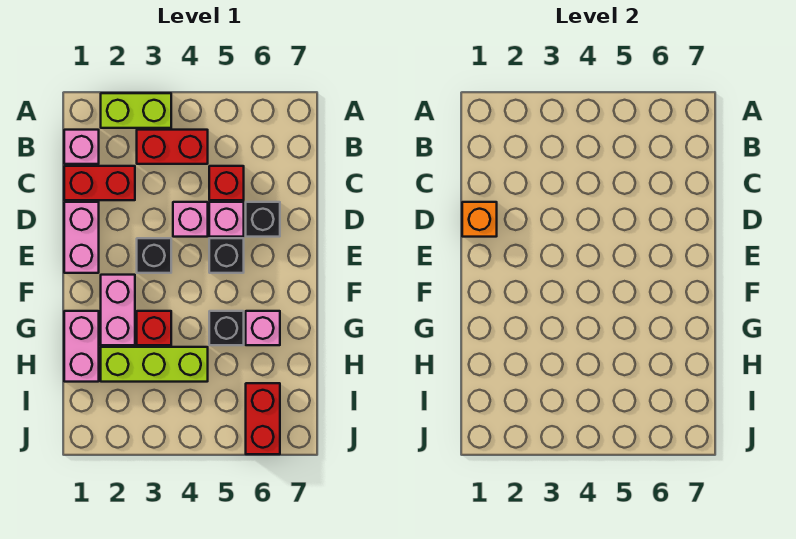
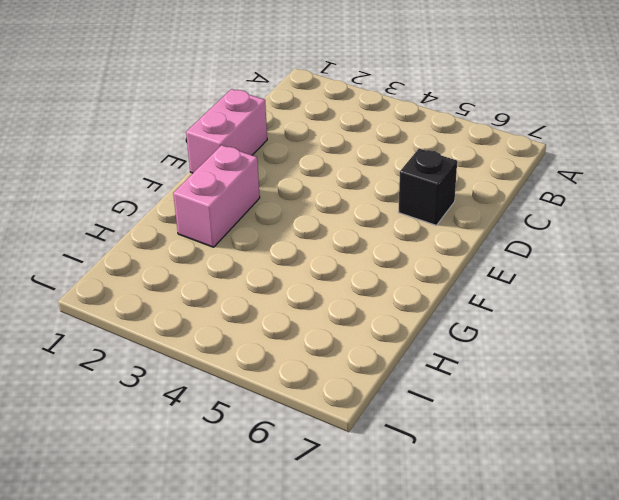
none -> lime brick A2:A3 level 1
none -> pink brick B1 level 1
none -> red brick B3:B4 level 1

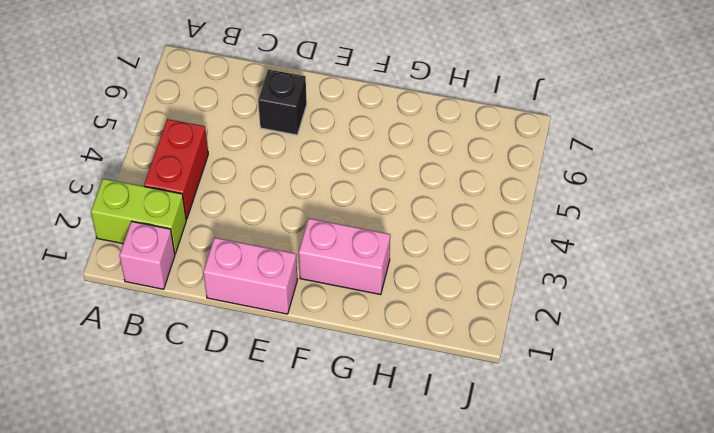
lime brick A2:B2 level 1 -> lime brick A2:A3 level 1
none -> red brick C1:C2 level 1
none -> red brick C5 level 1
none -> pink brick D4 level 1

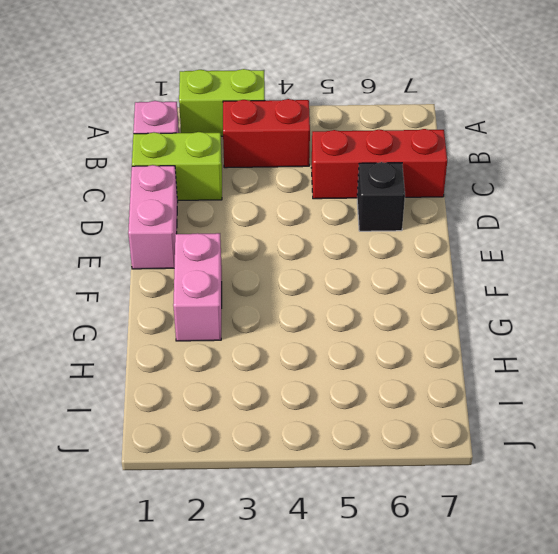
lime brick C1:C2 level 1 -> red brick C1:C2 level 1
red brick C5:C7 level 1 -> red brick C5 level 1
none -> pink brick D4 level 1
none -> pink brick D5 level 1
none -> black brick E3 level 1

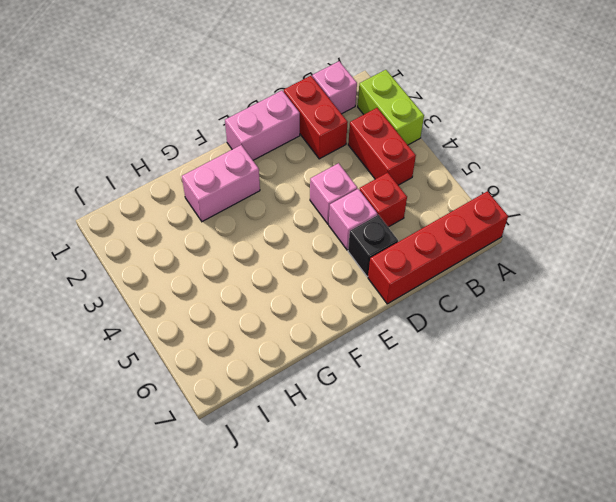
red brick A7:D7 level 1 -> none
none -> black brick E3 level 1
none -> black brick E5 level 1
none -> pink brick G1:H1 level 1

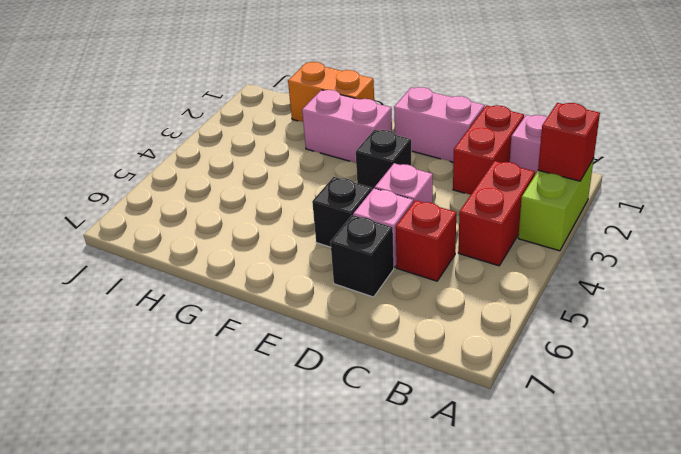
red brick A2 level 2 -> red brick G3 level 1
orange brick G1:H1 level 1 -> pink brick G1:H1 level 1
none -> black brick G5 level 1
none -> pink brick G6 level 1
none -> lime brick H2:H4 level 1

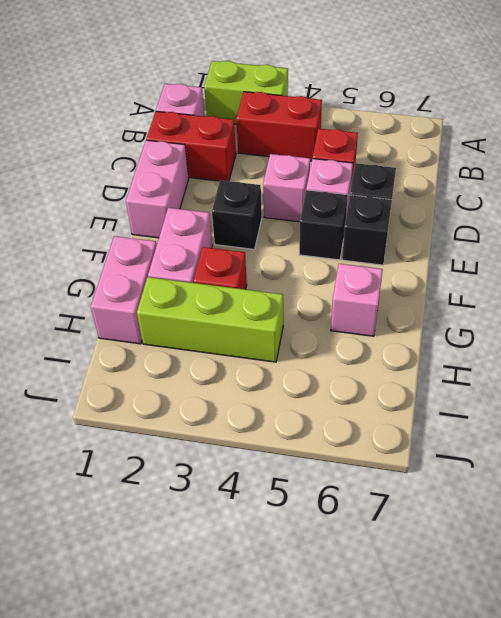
black brick E6 level 1 -> black brick G5 level 1
none -> red brick I6:J6 level 1
none -> orange brick D1 level 2

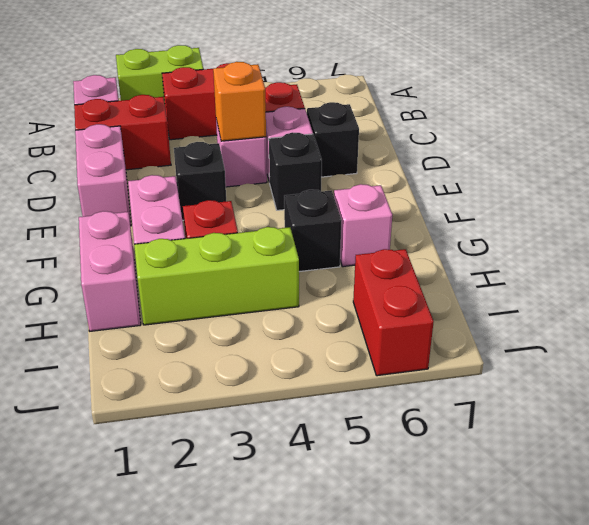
orange brick D4 level 2 -> orange brick D1 level 2

